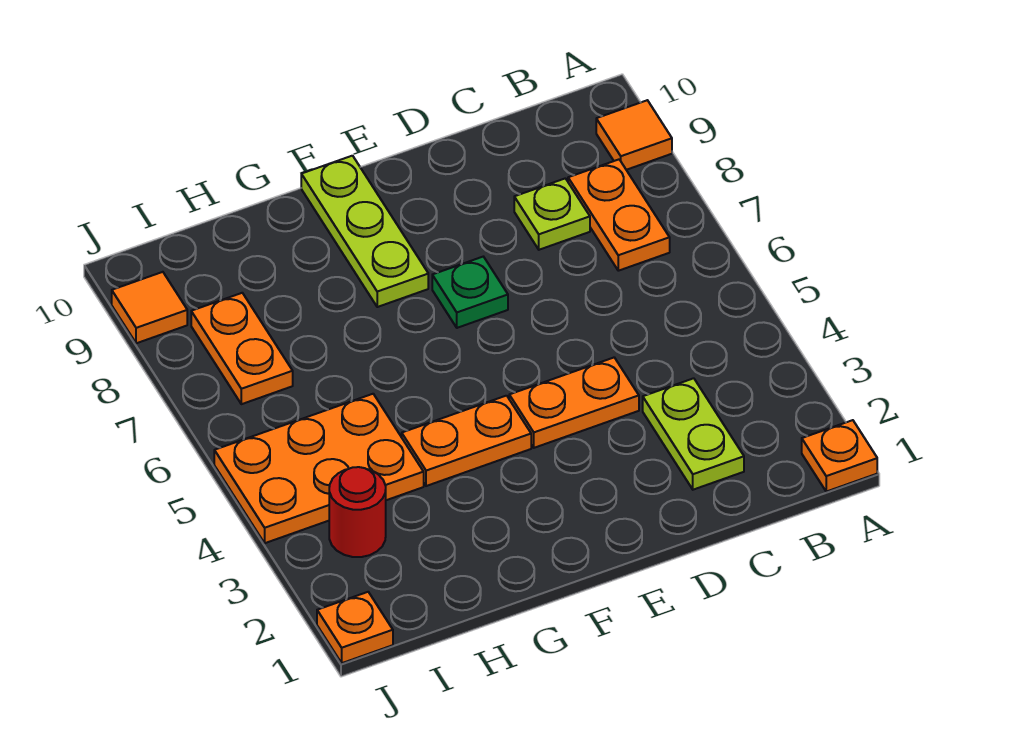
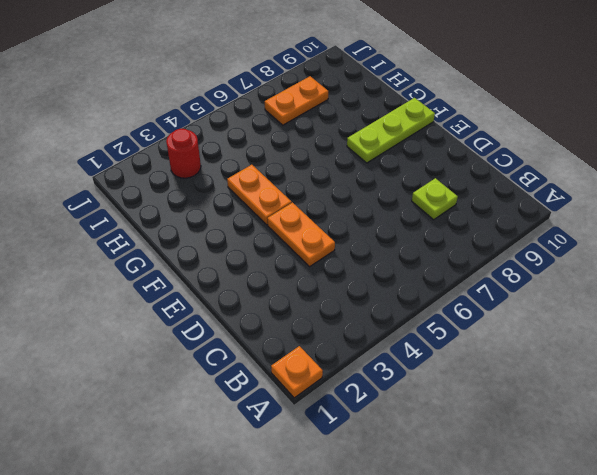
none -> orange tile A9 level 1
none -> orange plate B7:B8 level 1
none -> lime plate C2:C3 level 1

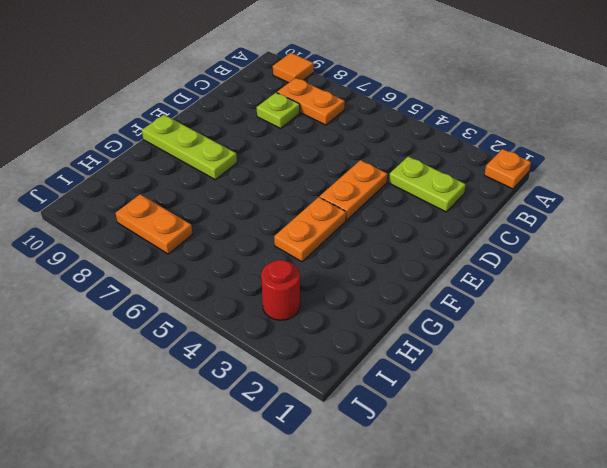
none -> green plate E7 level 1
none -> orange plate H4:J5 level 1
none -> orange plate J1 level 1

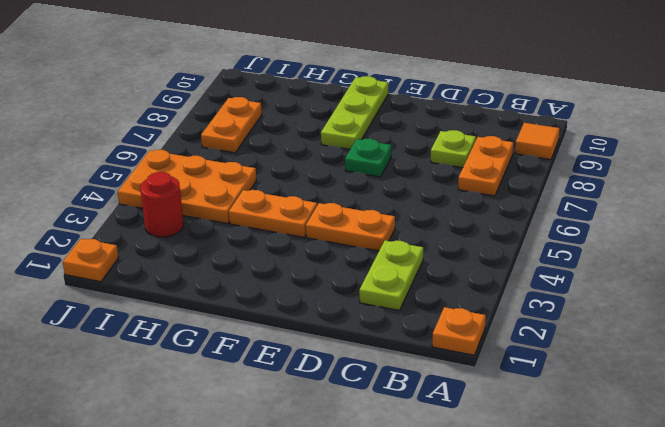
none -> orange tile J9 level 1

